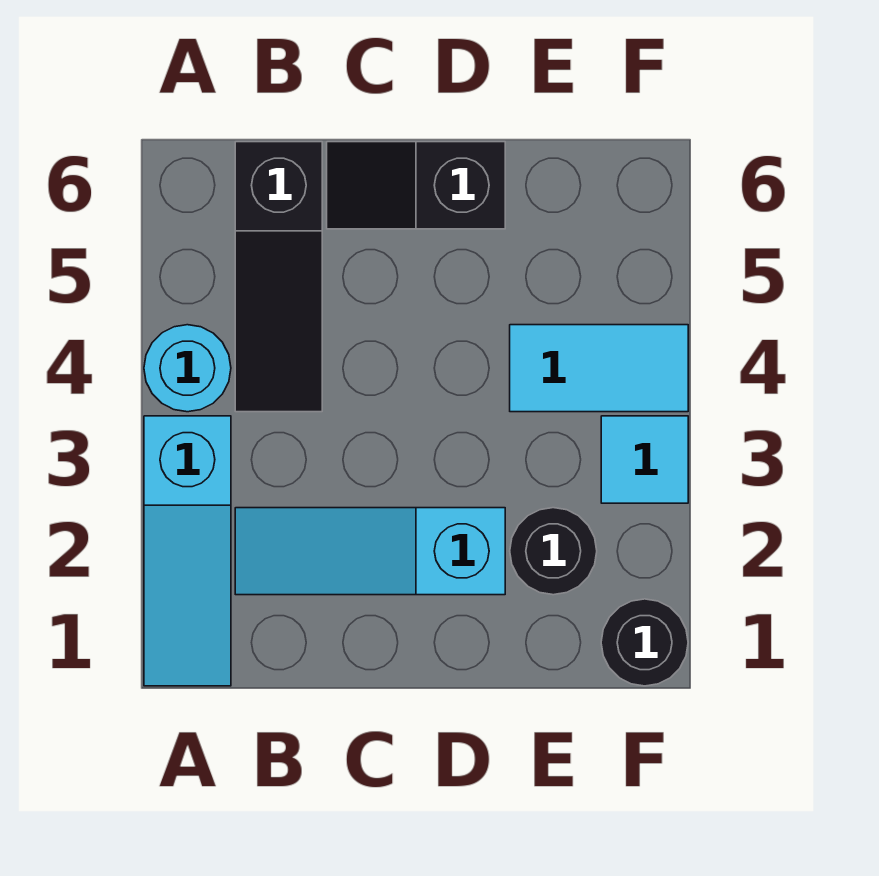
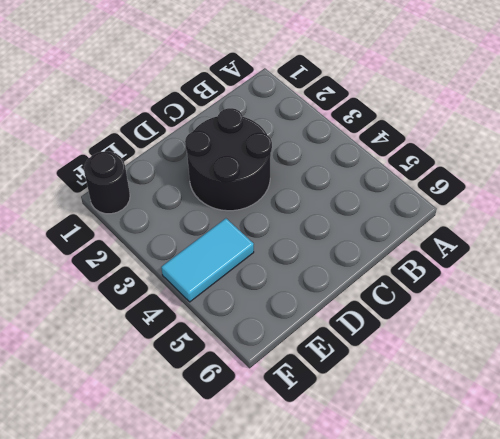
black round brick C2:D3 level 1 -> cyan slope B2:D2 level 1 top D
none -> cyan slope A1:A3 level 1 top 3
none -> cyan round brick A4 level 1

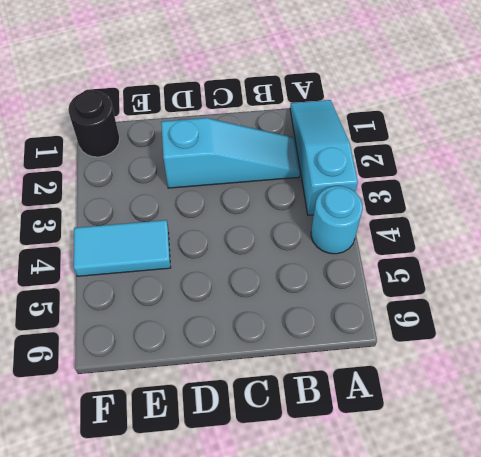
none -> black slope B4:B6 level 1 top 6
none -> black slope C6:D6 level 1 top D

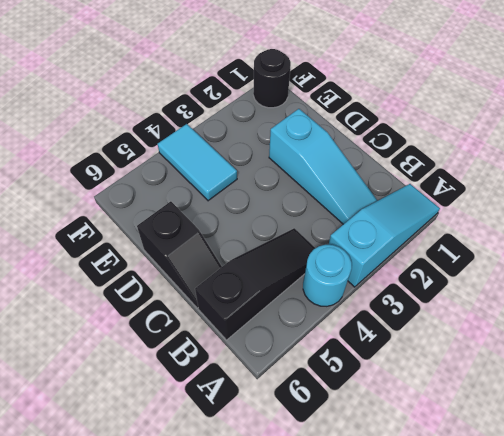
none -> black round brick E2 level 1
none -> cyan tile F3 level 1

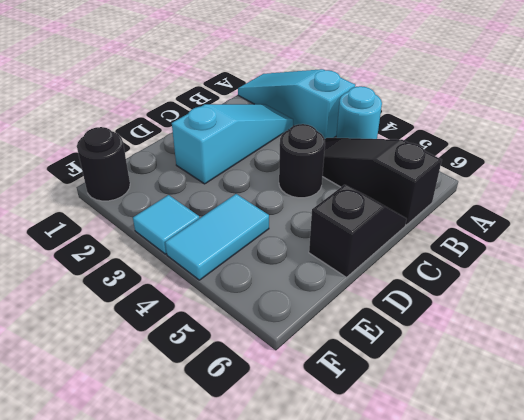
black round brick C4 level 1 -> black round brick E2 level 1

